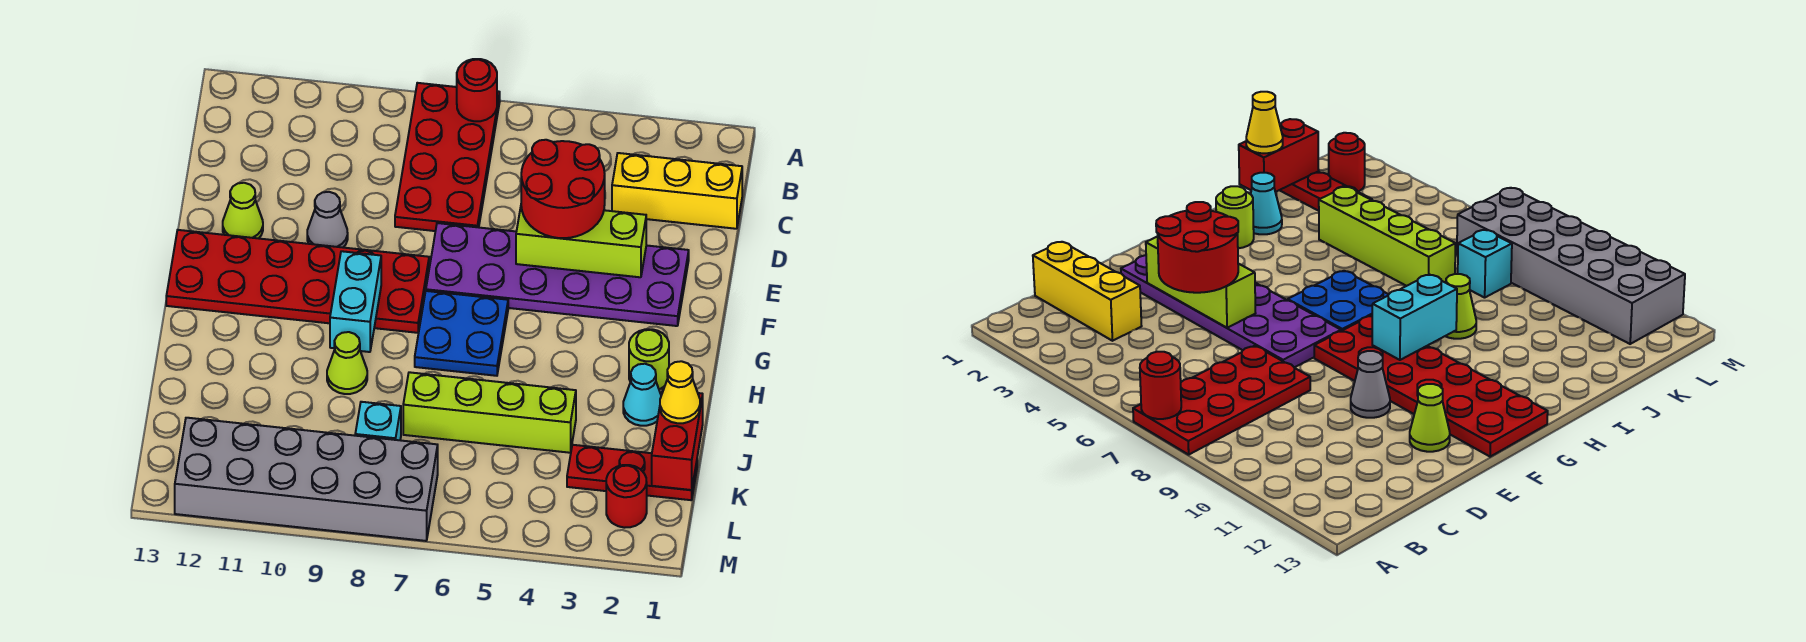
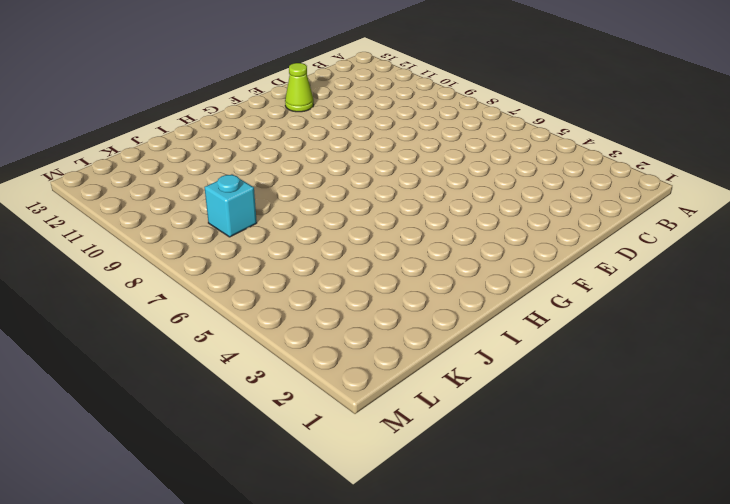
none -> red plate A7:D8 level 1
none -> yellow brick C1:C3 level 1
none -> purple plate E2:F7 level 1

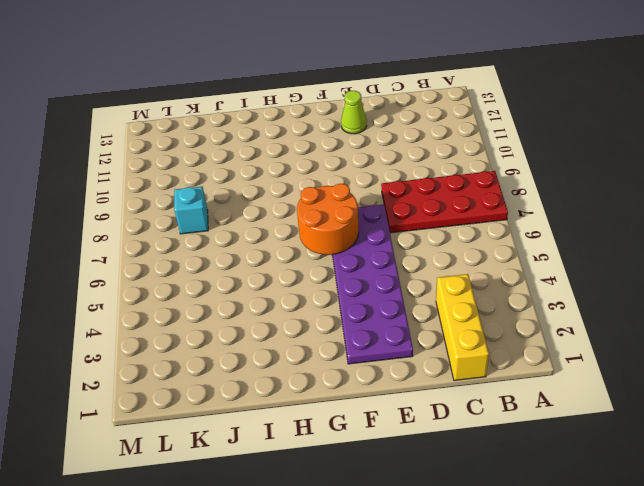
orange round brick F6:G7 level 2 -> none
none -> grey cone E10 level 1
none -> red plate F8:G13 level 1
none -> blue plate G6:H7 level 1

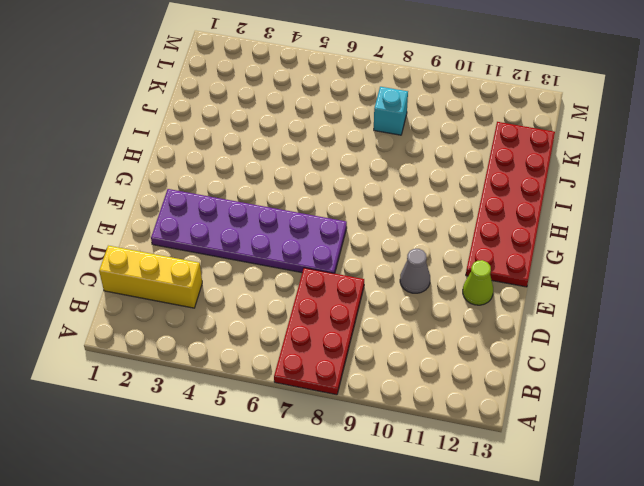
red plate F12:K13 level 1 -> red plate F8:G13 level 1
none -> blue plate G6:H7 level 1
none -> lime round brick H2 level 1
none -> cyan cone I2 level 1

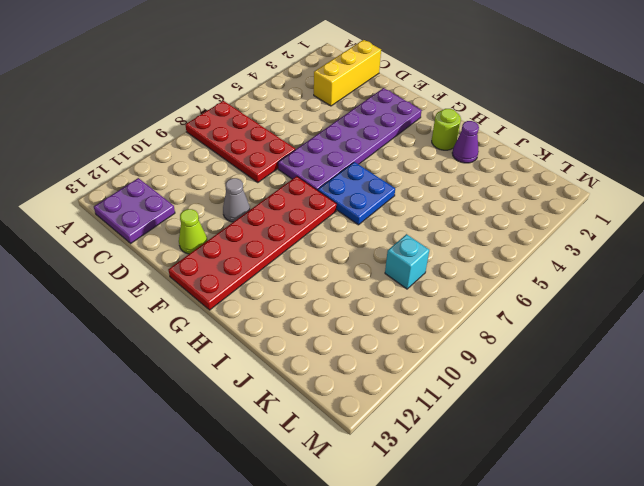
purple plate B12:C13 level 1 -> none
purple cone I2 level 1 -> cyan cone I2 level 1
none -> lime cone I9 level 1
none -> lime brick J4:J7 level 1
none -> red plate K1:K3 level 1

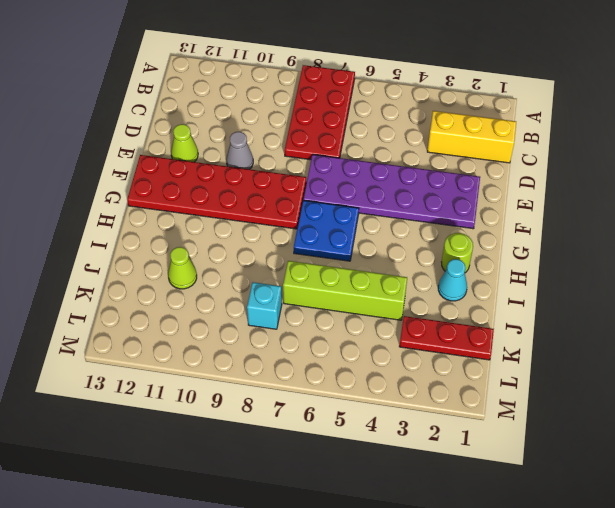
lime cone J11 level 1 -> lime cone I9 level 1
none -> red round brick L2 level 1
none -> grey brick L7:M12 level 1
none -> red round brick A7 level 2

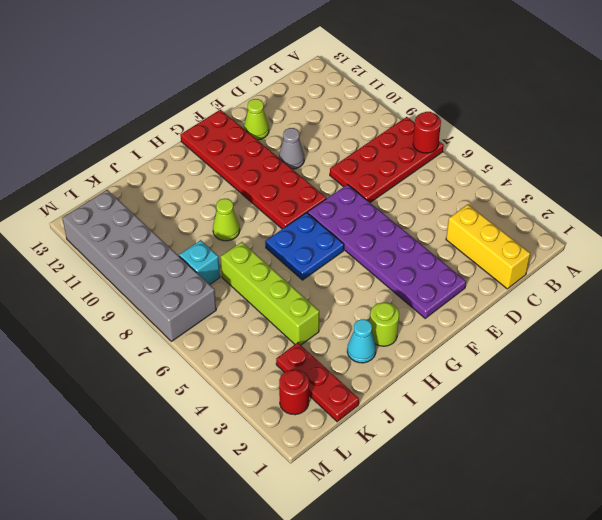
none -> lime brick E3:E5 level 2
none -> cyan brick G9:H9 level 2
none -> red brick J1:K1 level 2

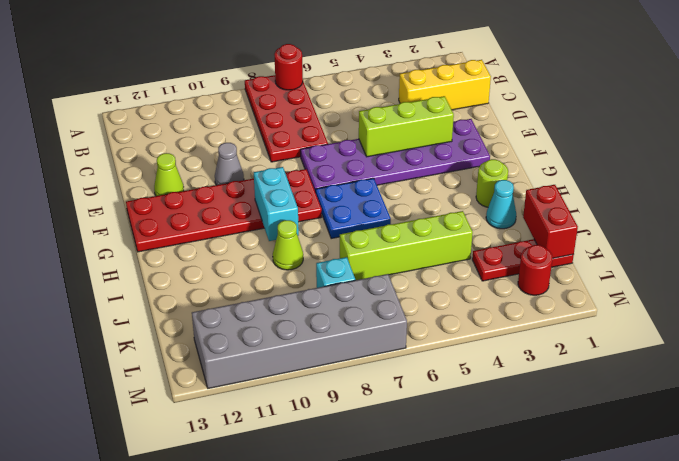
none -> red round brick D4:E5 level 3
none -> yellow cone J1 level 3

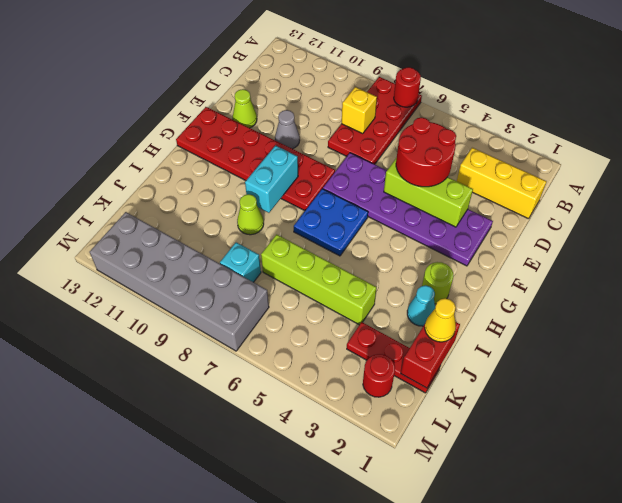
yellow brick C8 level 2 -> none

